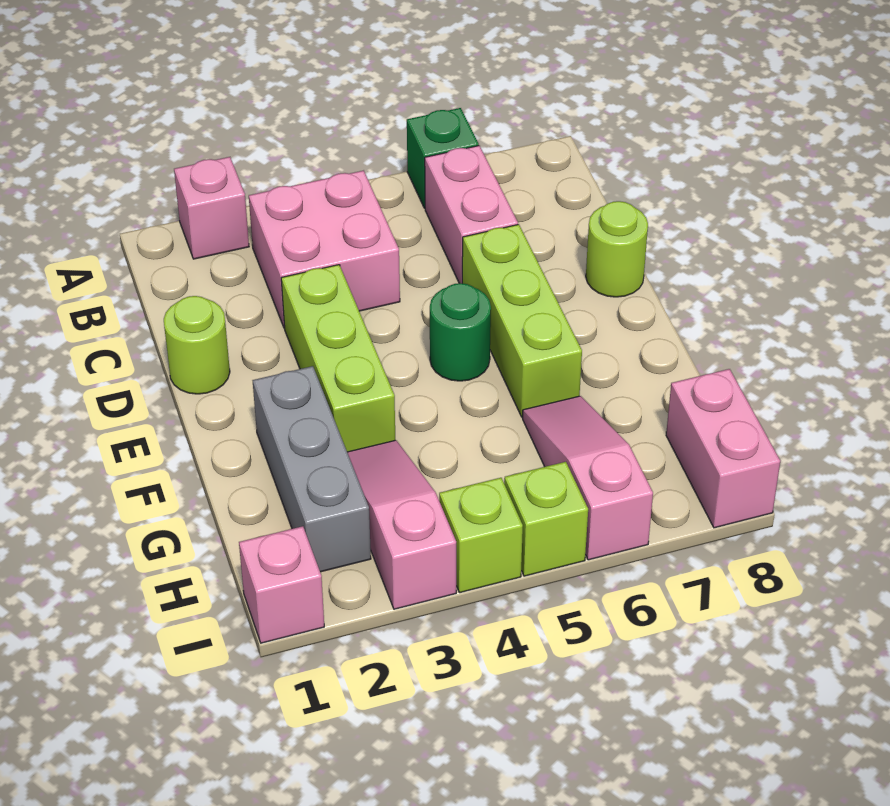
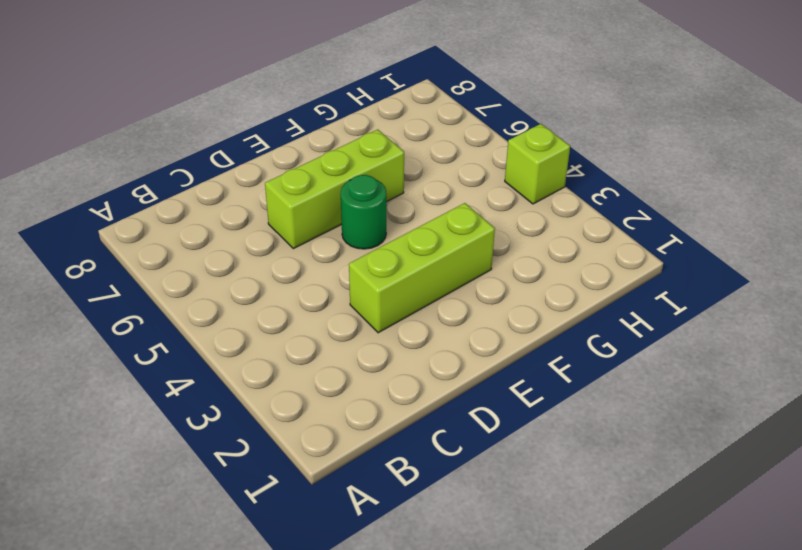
none -> pink brick A2 level 1
none -> green brick A6 level 1
none -> pink brick B3:C4 level 1

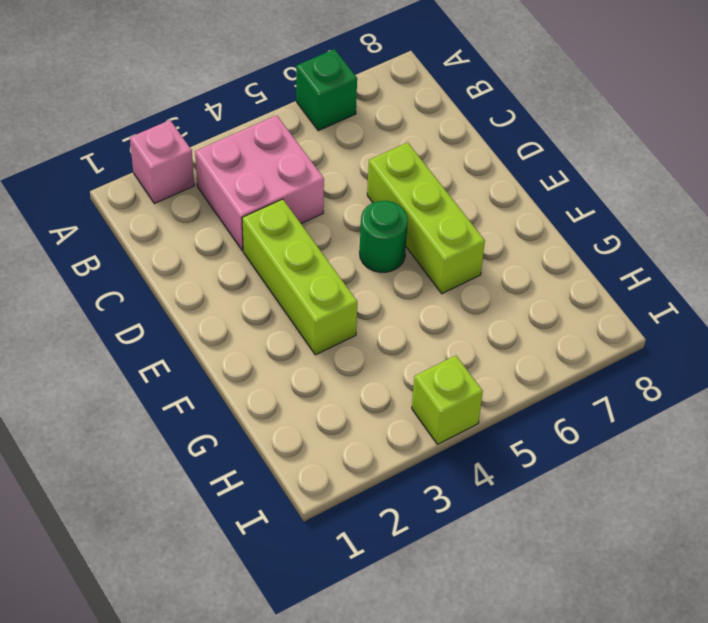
none -> pink brick B6:C6 level 1
none -> lime round brick D1 level 1
none -> lime round brick D8 level 1

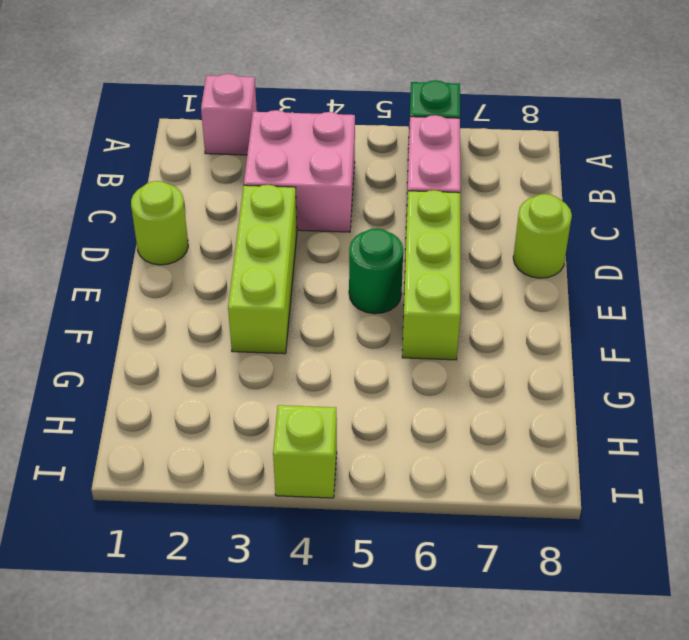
none -> grey brick F2:H2 level 1
none -> pink slope G3:I3 level 1 top I
none -> pink slope G6:I6 level 1 top I

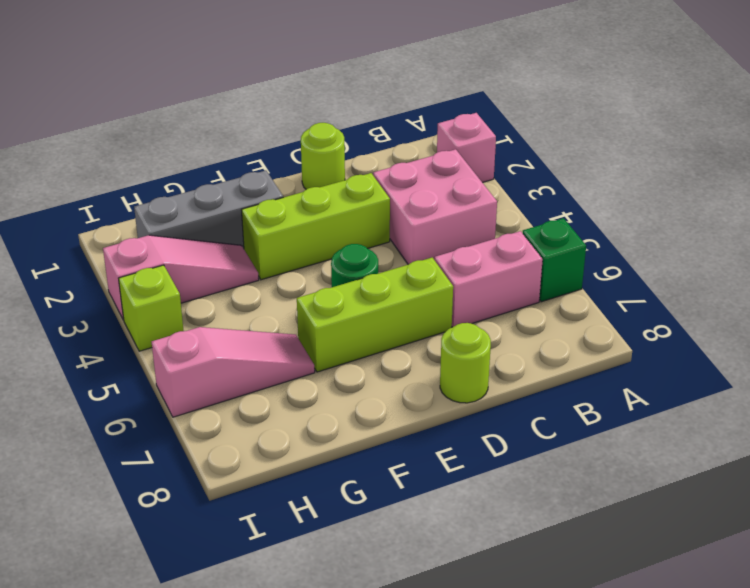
none -> pink brick H8:I8 level 1
none -> pink brick I1 level 1
none -> lime brick I5 level 1

